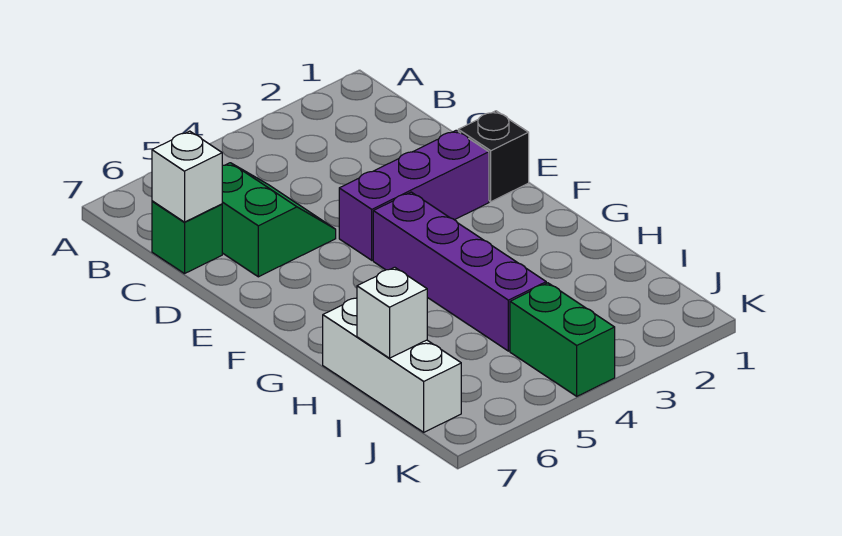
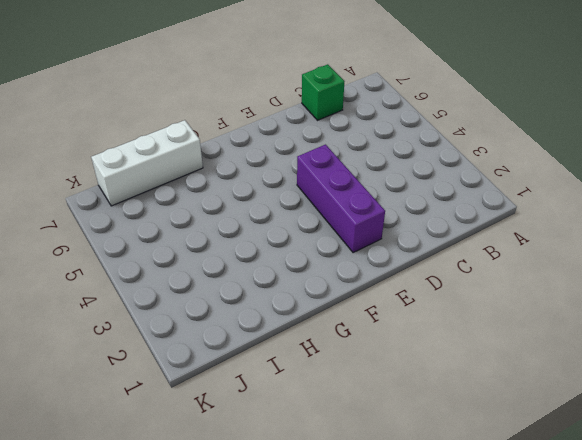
none -> green slope C5:D6 level 1 top 6
none -> black brick E1 level 1

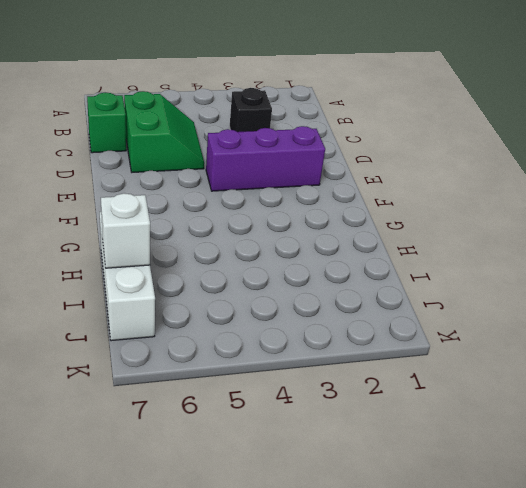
black brick C3 level 1 -> black brick E1 level 1
none -> purple brick F4:I4 level 1
none -> green brick J4:K4 level 1

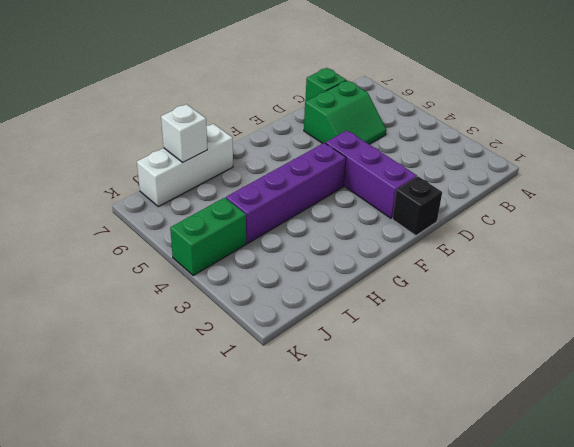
none -> white brick C7 level 2

